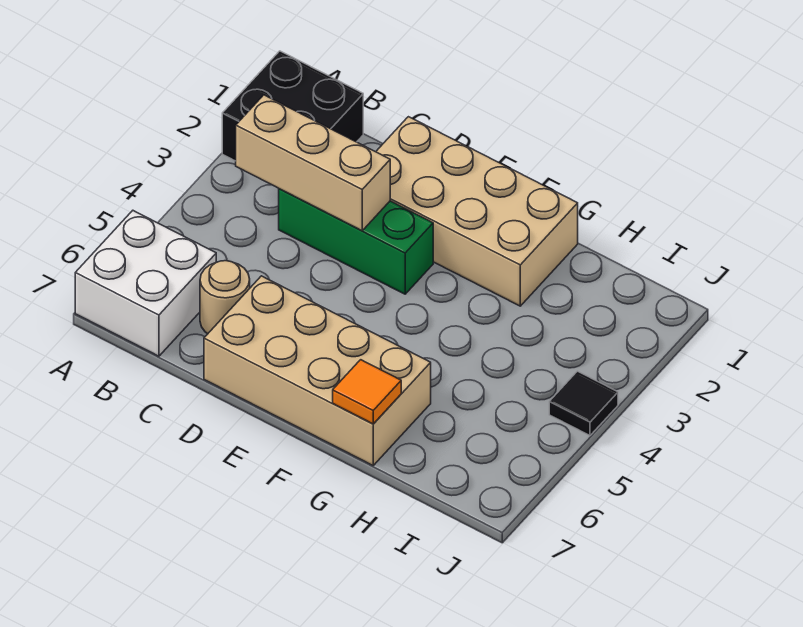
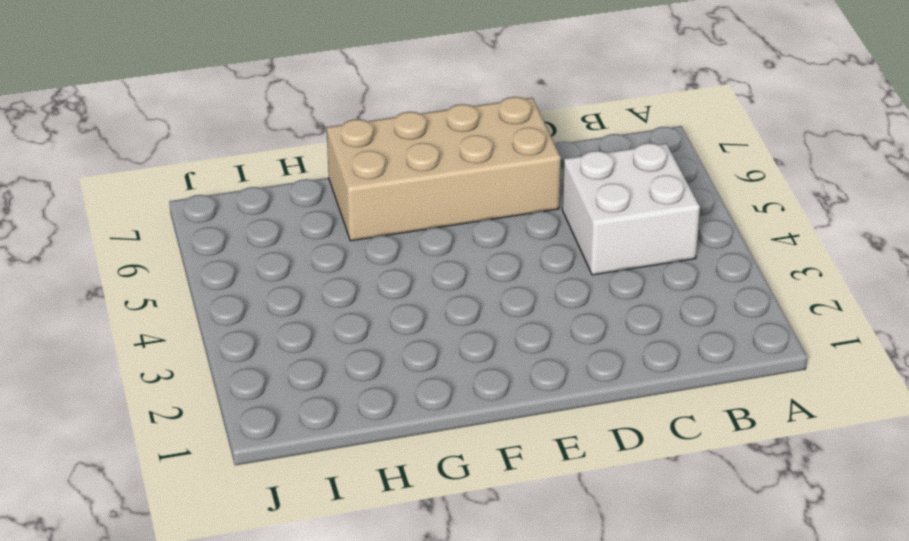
white brick B4:C5 level 1 -> white brick A6:B7 level 1
none -> black brick A1:B2 level 1
none -> green brick C3:E3 level 1

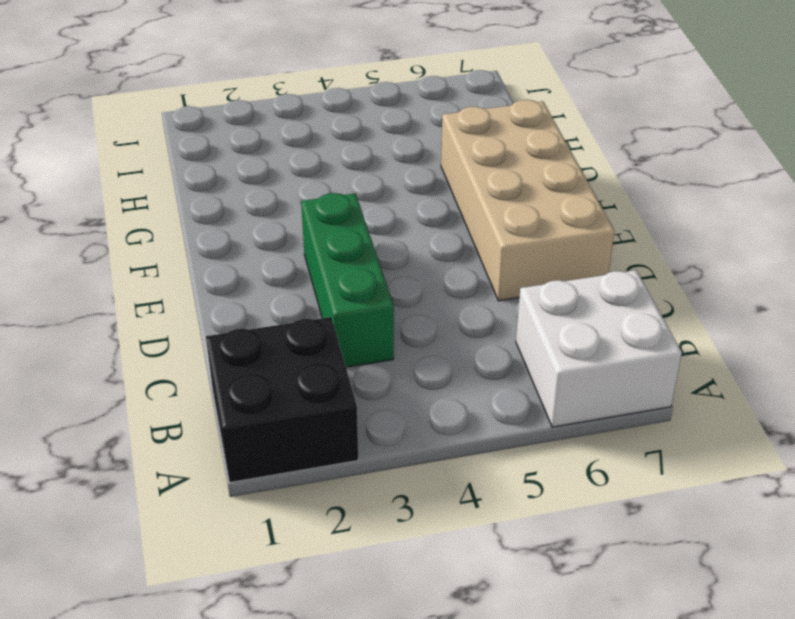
none -> tan round brick C6 level 1
none -> tan brick D1:G2 level 1

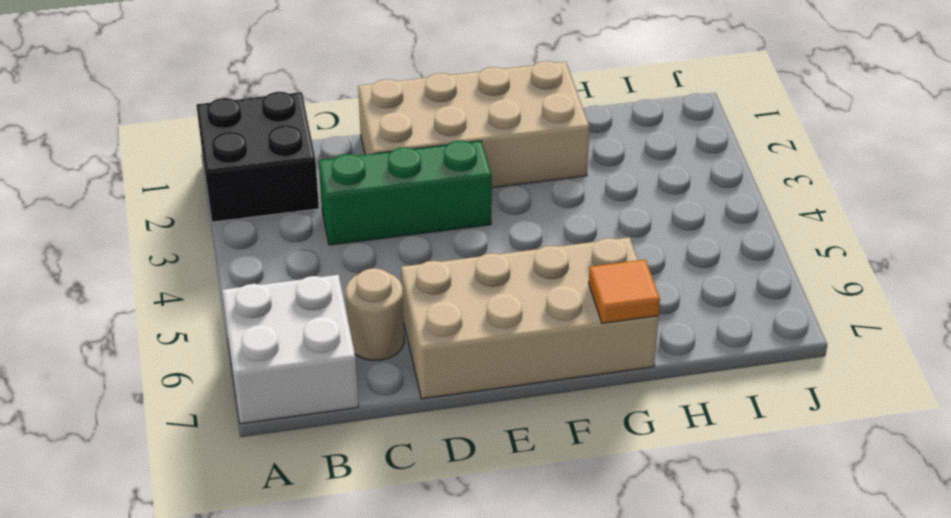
none -> black tile J4 level 1
none -> tan brick B3:D3 level 2

